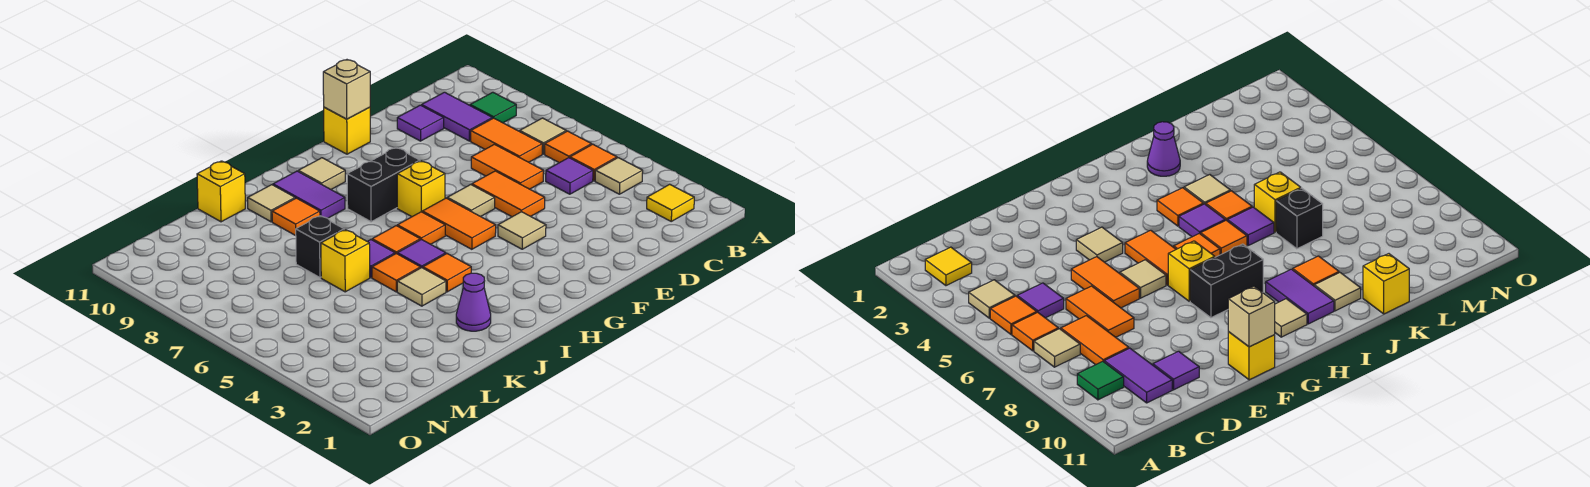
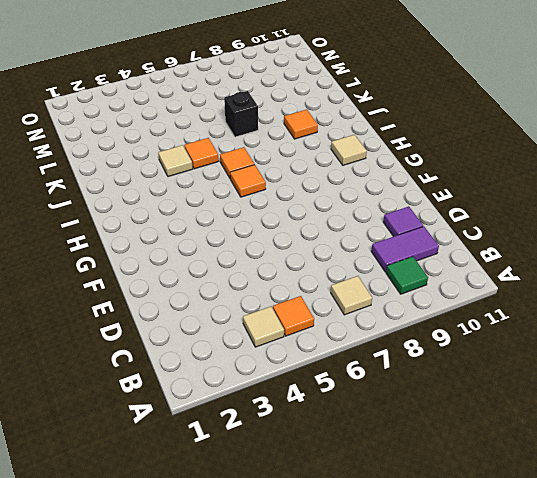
none -> yellow tile B2 level 1
none -> orange tile B6 level 1
none -> purple tile C5 level 1
none -> orange tile C7:C8 level 1

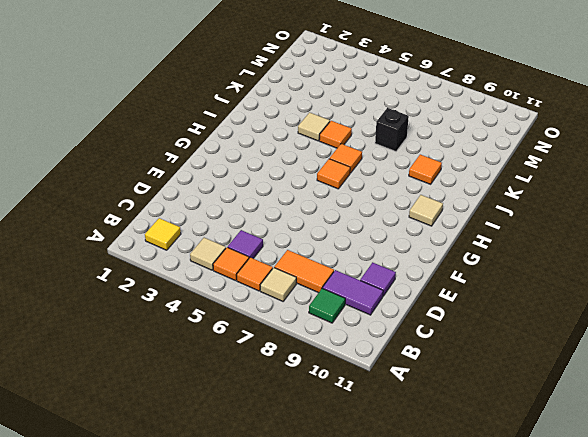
none -> orange tile D6:D7 level 1
none -> orange tile E5:E6 level 1
none -> tan tile F4 level 1
none -> tan tile F6 level 1

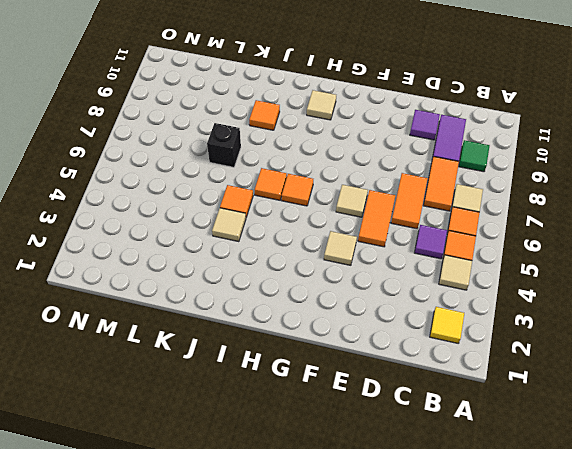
none -> yellow brick F11 level 1
none -> orange tile G5:G6 level 1
none -> yellow brick G7 level 1
none -> black brick G8:H8 level 1

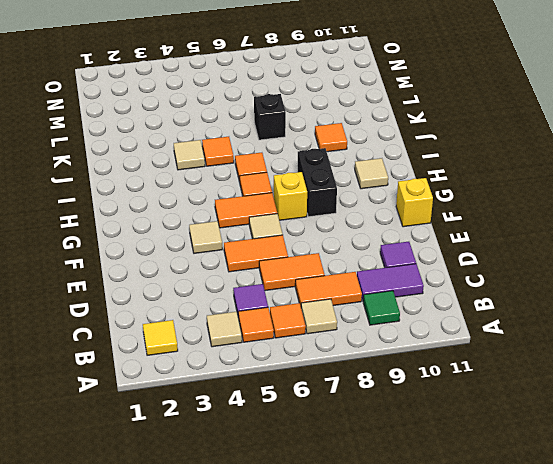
none -> orange tile I4 level 1
none -> purple tile I5 level 1
none -> purple tile I9:I10 level 1
none -> purple cone J2 level 1

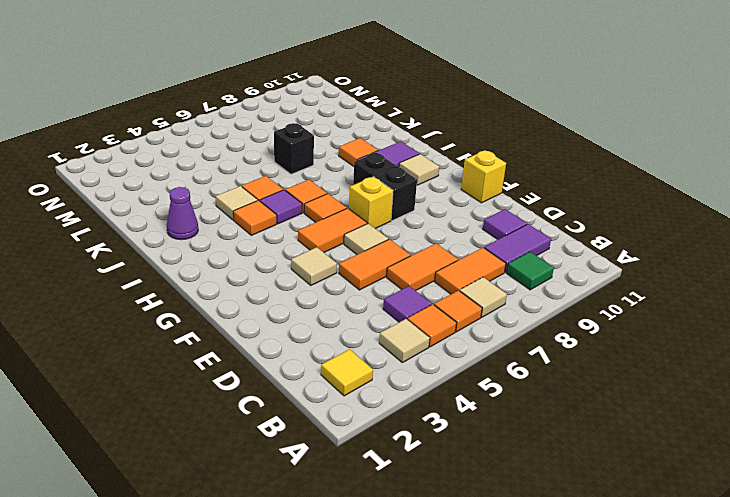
none -> purple tile J6 level 1
none -> tan tile J10 level 1
none -> yellow brick K6 level 1
none -> yellow brick K11 level 1

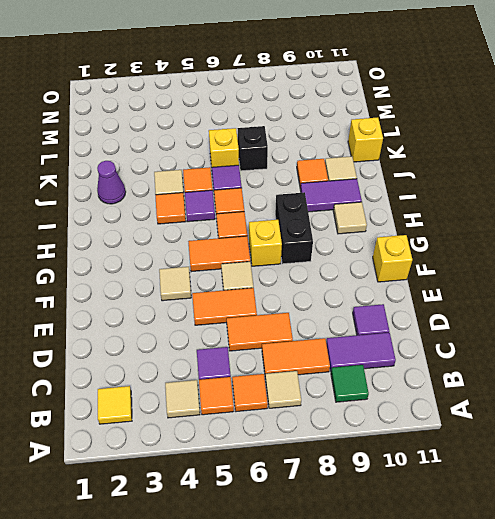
none -> tan brick F11 level 2

